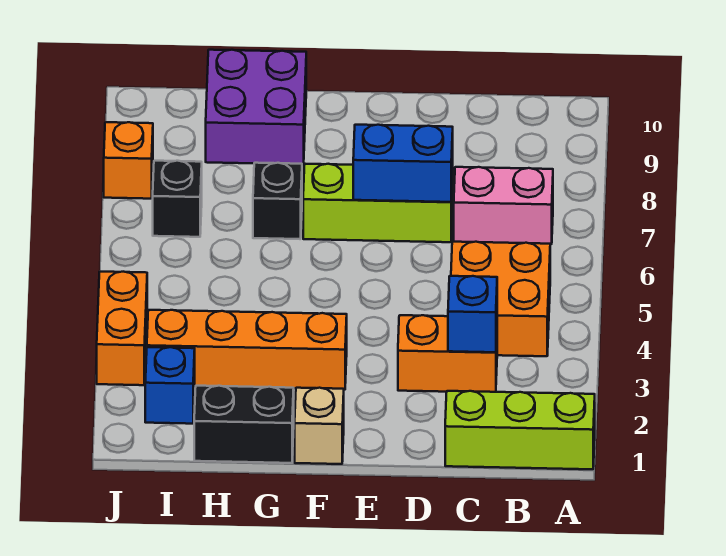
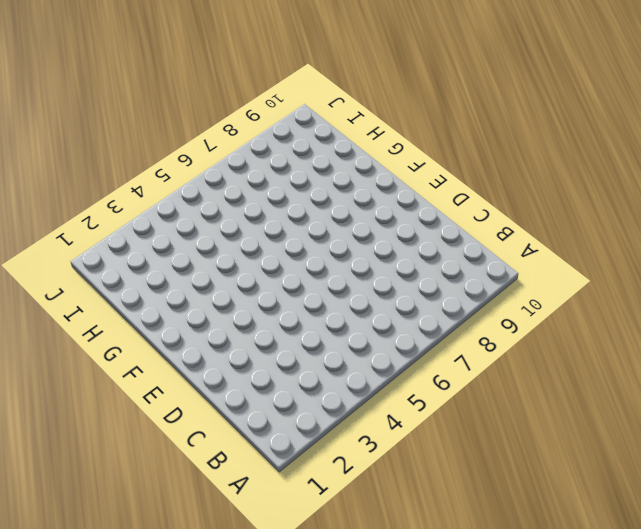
none -> lime brick A1:C1 level 1
none -> orange brick B4:C5 level 1
none -> pink brick B7:C7 level 1

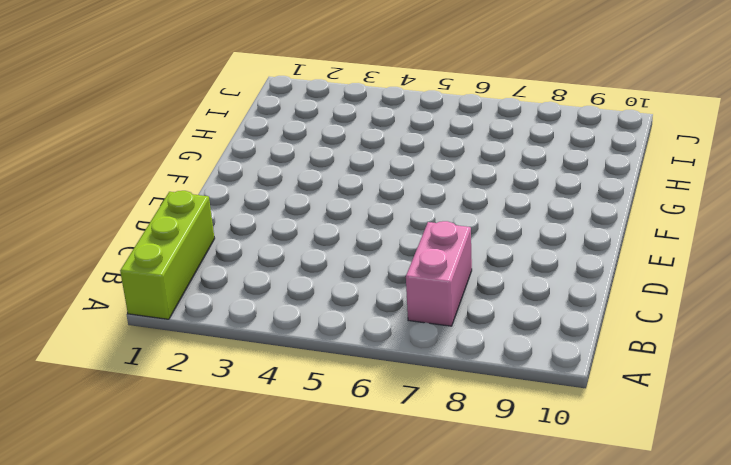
none -> orange brick B4:C5 level 1
none -> orange brick C3:D3 level 1
none -> lime brick D7:F7 level 1

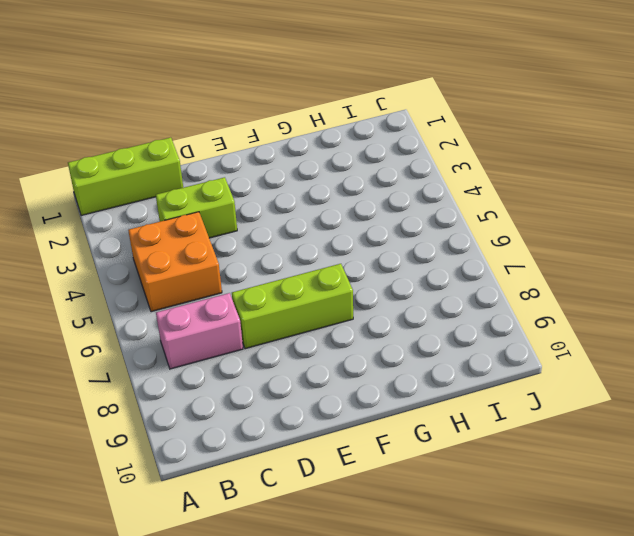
lime brick C3:D3 level 1 -> orange brick C3:D3 level 1
none -> tan brick F1 level 1
none -> orange brick F3:I3 level 1
none -> black brick G1:H1 level 1

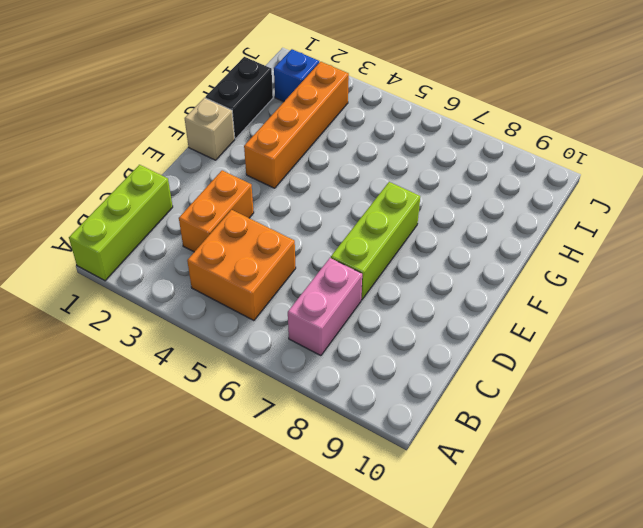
none -> black brick G7 level 1
none -> purple brick G9:H10 level 1
none -> black brick I7 level 1

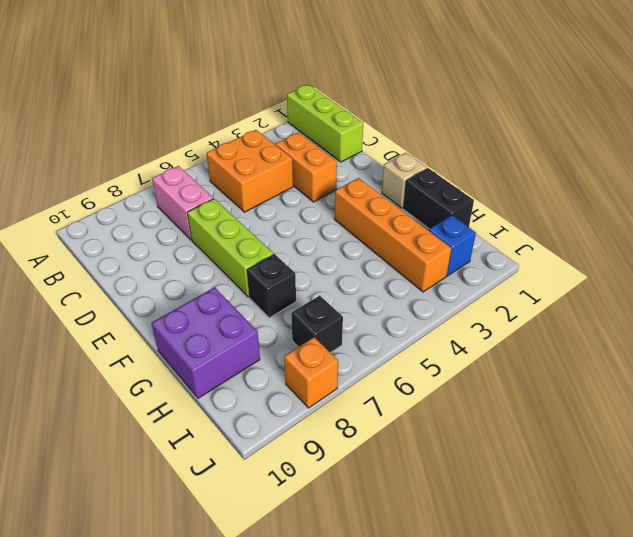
none -> orange brick J3:J4 level 1
none -> blue brick C3 level 2
none -> blue brick D7:E7 level 2

